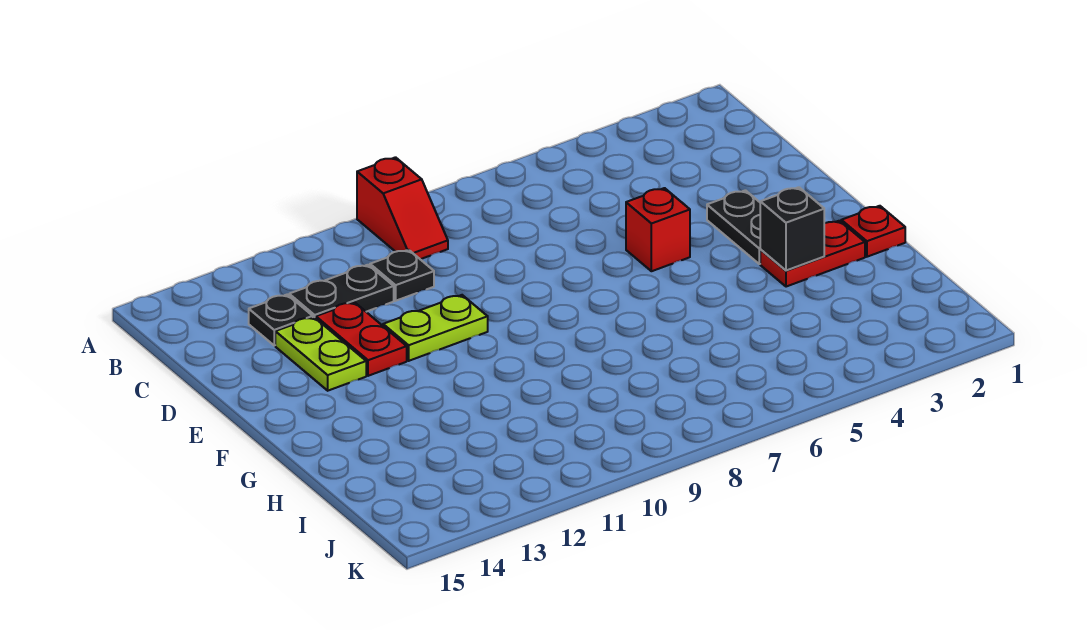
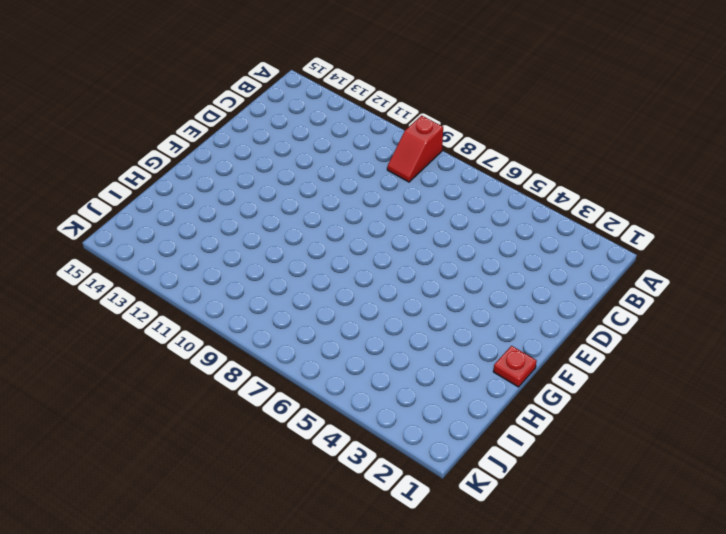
none -> black plate C10 level 1
none -> black plate C11:C12 level 1
none -> black plate C13 level 1

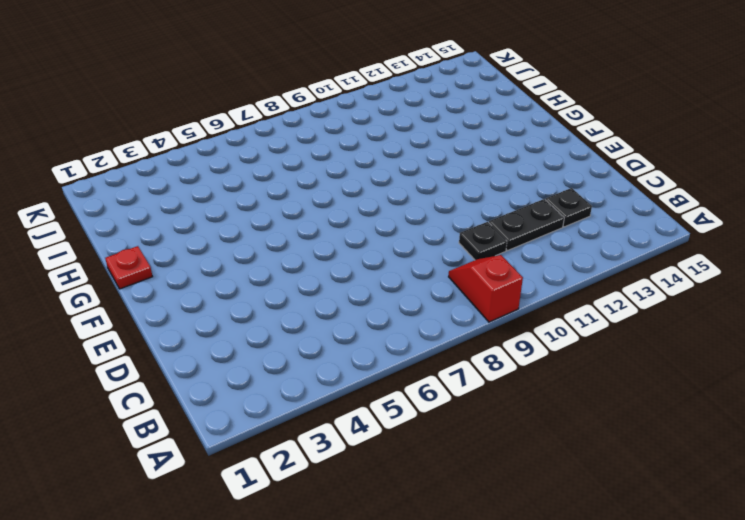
none -> red plate D12:E12 level 1
none -> lime plate D13:E13 level 1
none -> black plate E3:F3 level 1

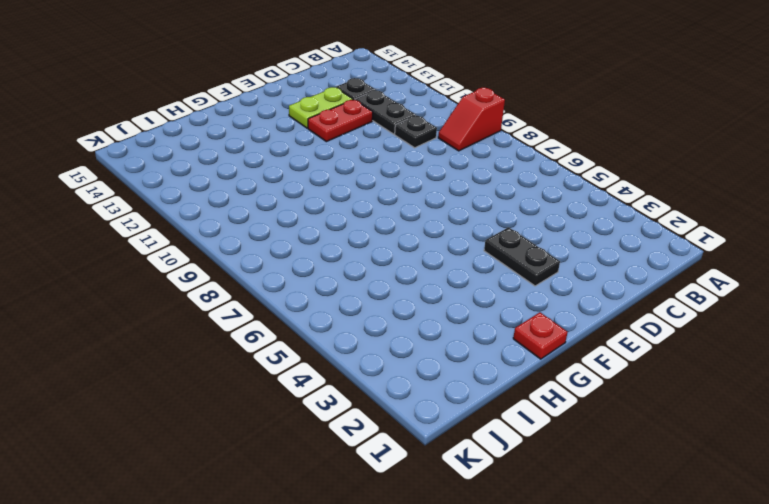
black plate E3:E4 level 1 -> black plate E3:F3 level 1
none -> red brick E5 level 1
none -> lime plate E10:E11 level 1
none -> red plate G2:G3 level 1

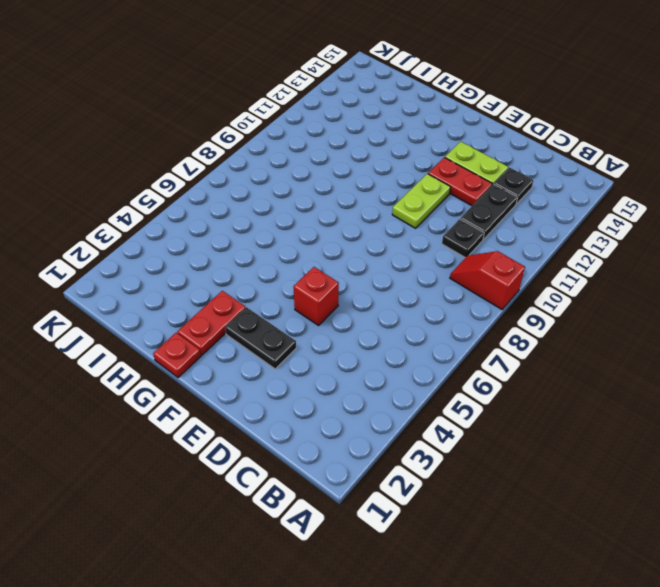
none -> black brick G3 level 2

